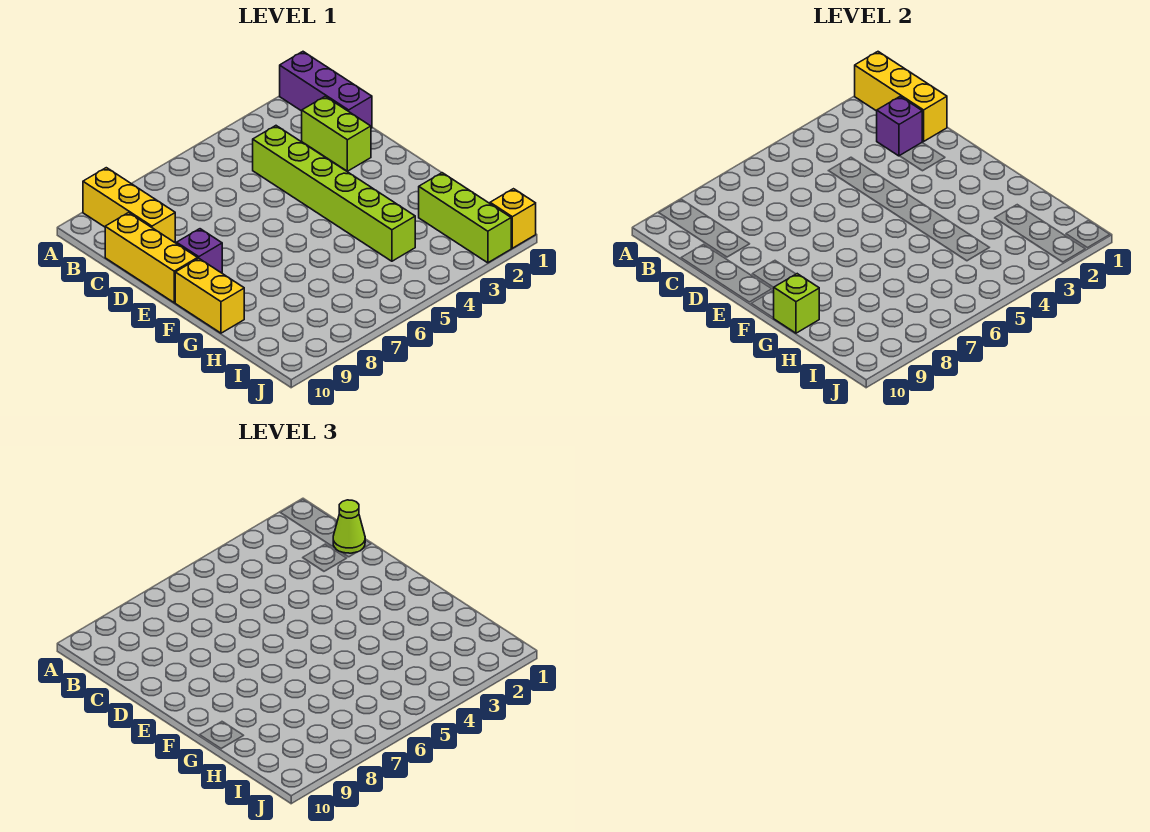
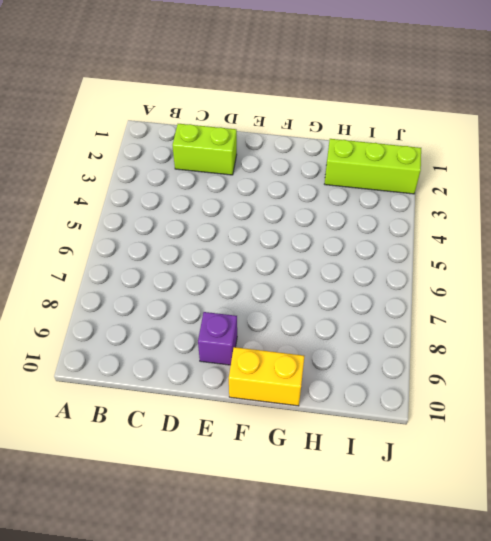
none -> purple brick A1:C1 level 1
none -> yellow brick A9:C9 level 1
none -> lime brick C4:H4 level 1

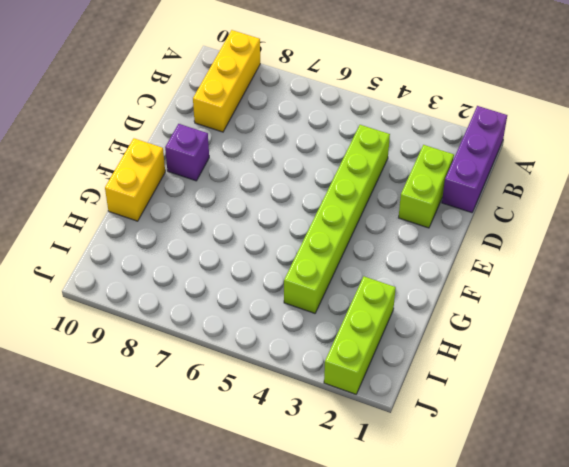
none -> yellow brick C10:E10 level 1
none -> yellow brick J1 level 1
none -> yellow brick A1:C1 level 2

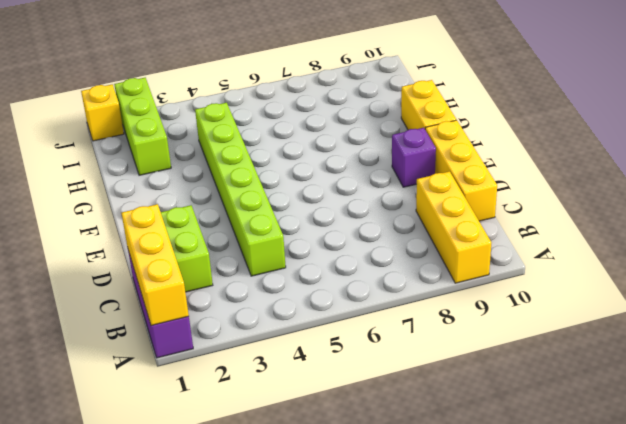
none -> purple brick C2 level 2
none -> lime brick G10 level 2
none -> lime cone C1 level 3

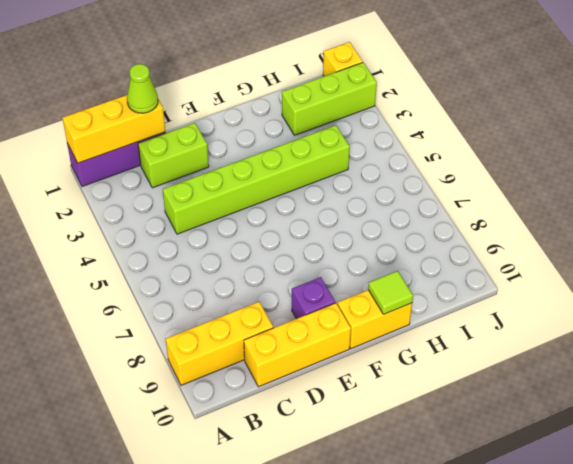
lime tile G10 level 2 -> lime brick G10 level 2
none -> purple brick C2 level 2

